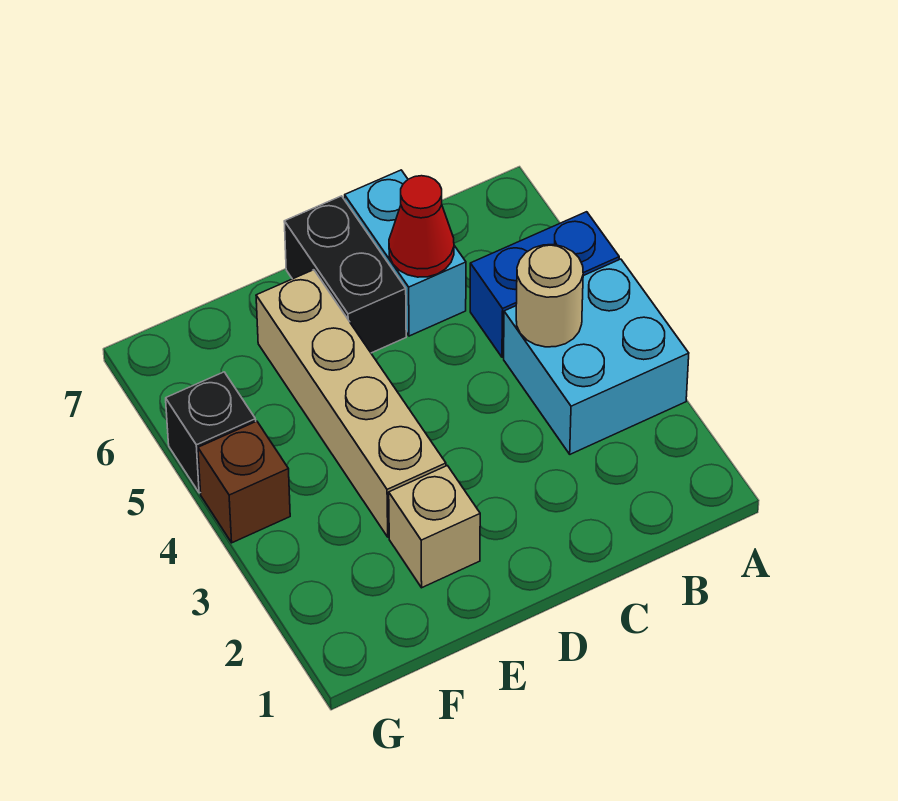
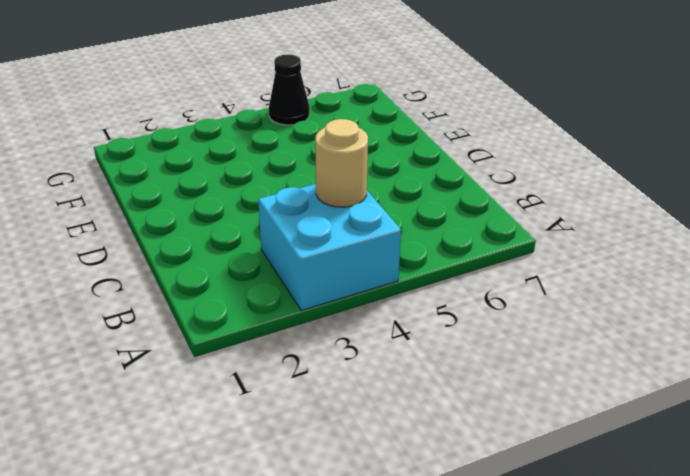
black cone G5 level 1 -> black brick G5 level 1
none -> blue brick A5:B5 level 1
none -> cyan brick C6:C7 level 1

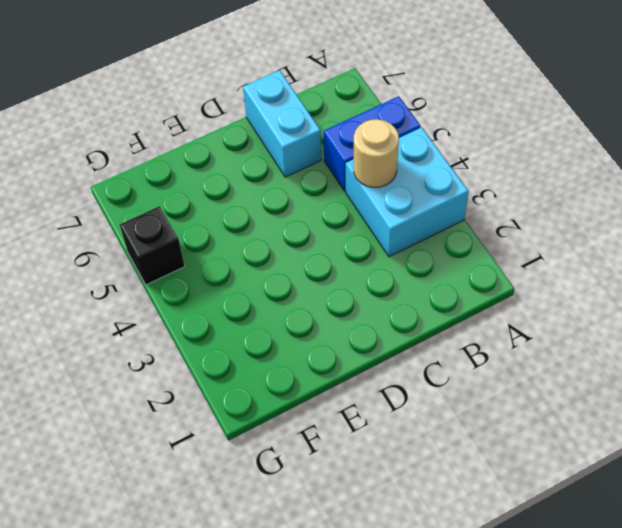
none -> black brick D6:D7 level 1
none -> tan brick E2 level 1

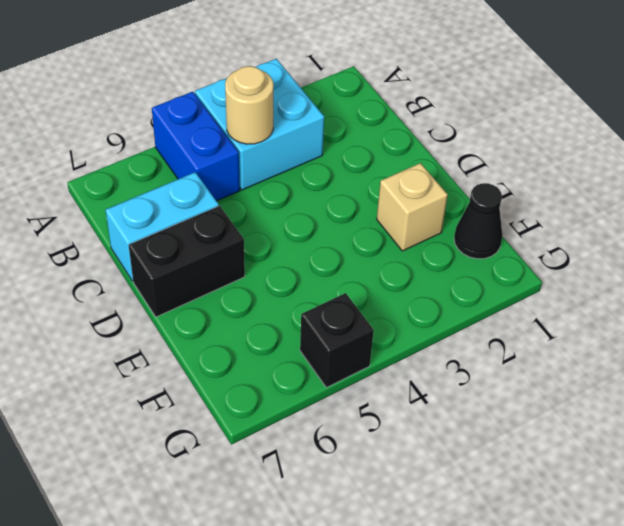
black cone F1 level 1 -> none
none -> tan brick E3:E6 level 1
none -> brown brick G4 level 1

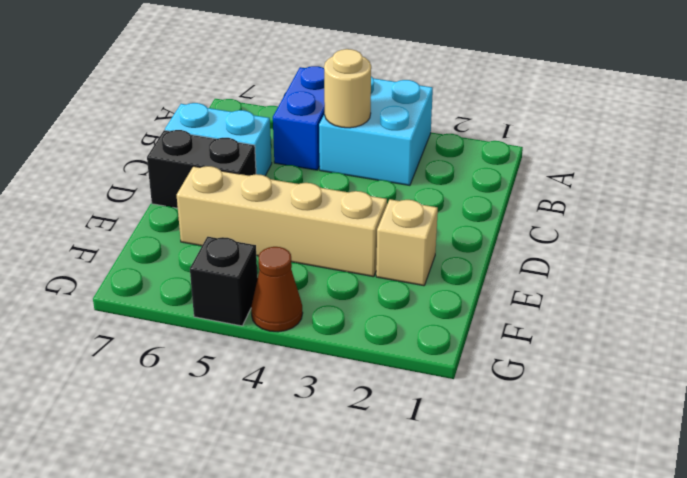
brown cone G4 level 1 -> brown brick G4 level 1
none -> red cone C6 level 2

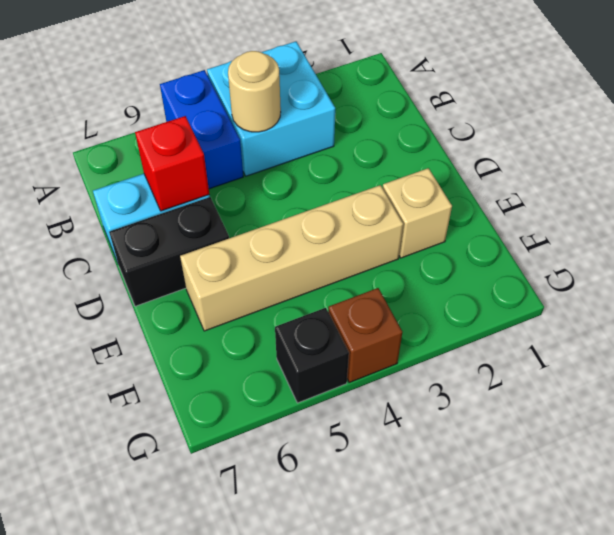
red brick C6 level 2 -> red cone C6 level 2

